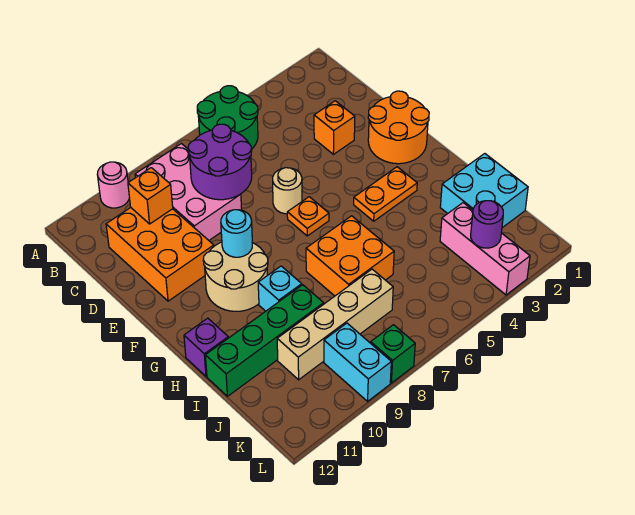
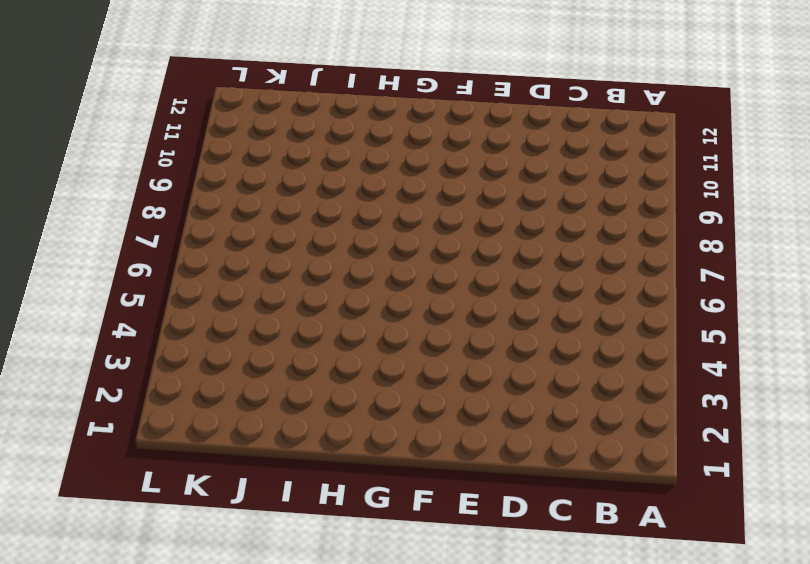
none -> green round brick A5:B6 level 1
none -> pink round brick A10 level 1
none -> pink brick B8:D9 level 1

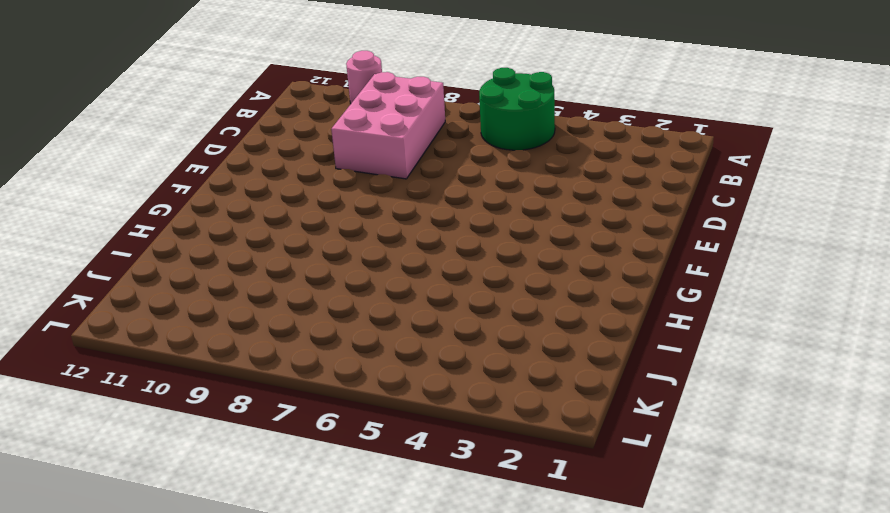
none -> orange brick C10:E11 level 1
none -> orange brick D3 level 1
none -> orange round brick E1:F2 level 1

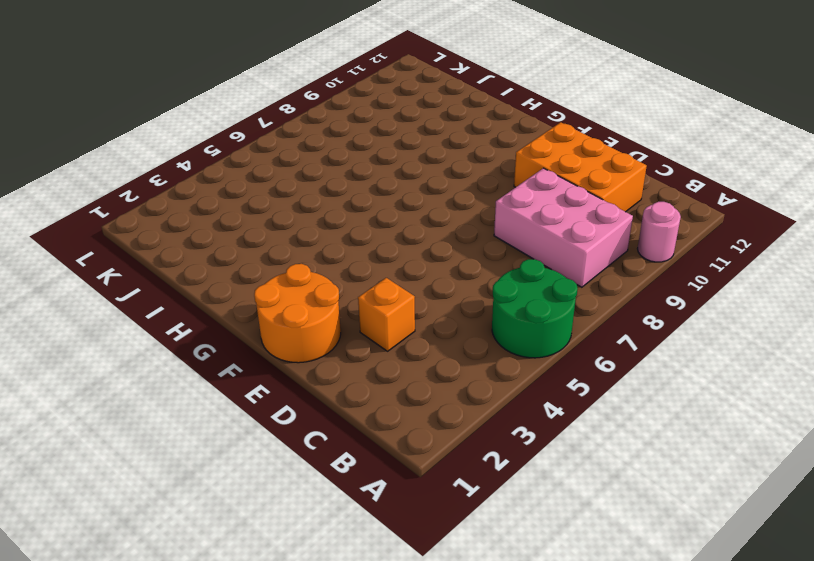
none -> tan round brick E6 level 1
none -> orange plate F6 level 1
none -> tan round brick F9:G10 level 1

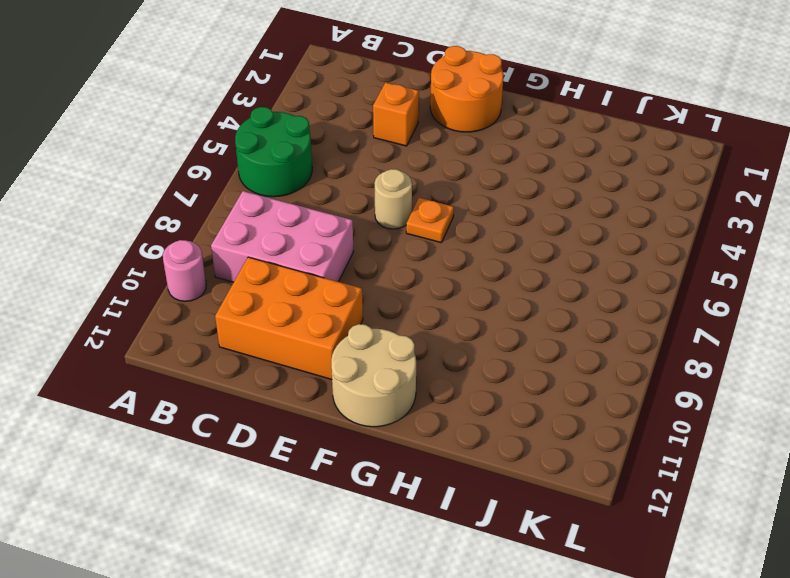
tan round brick F11:G12 level 1 -> tan round brick F9:G10 level 1
none -> orange plate G3:G4 level 1
none -> orange brick H6:I7 level 1
none -> cyan brick H9 level 1

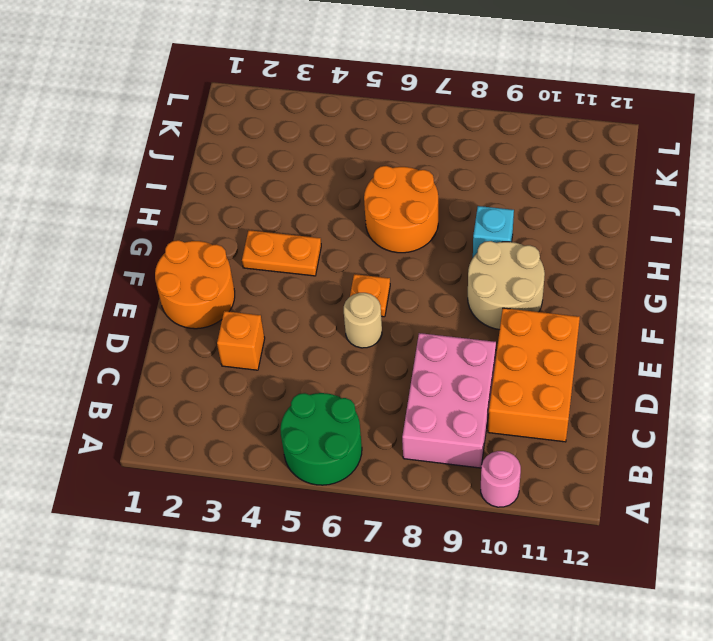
orange round brick H6:I7 level 1 -> orange brick H6:I7 level 1
none -> purple brick H12 level 1
none -> cyan brick I1:J2 level 1
none -> green brick I9:I12 level 1

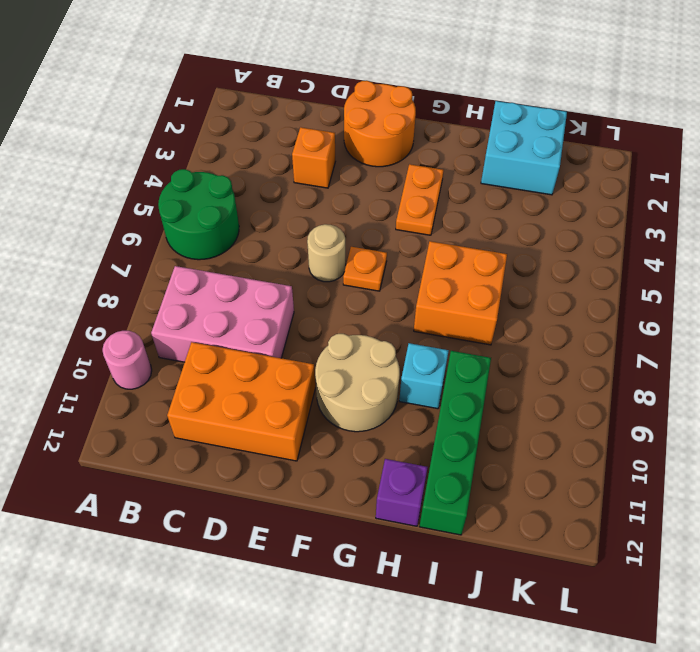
none -> pink brick J3:L3 level 1
none -> tan brick J7:J10 level 1
none -> cyan brick K9:L9 level 1

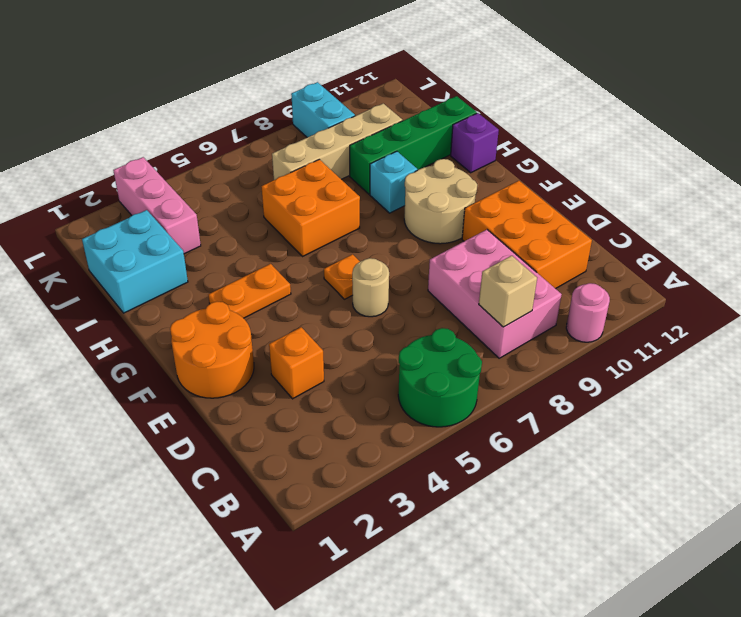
tan brick B8 level 2 -> none
none -> green brick L8 level 1
none -> purple round brick C7:D8 level 2
none -> orange brick C10 level 2

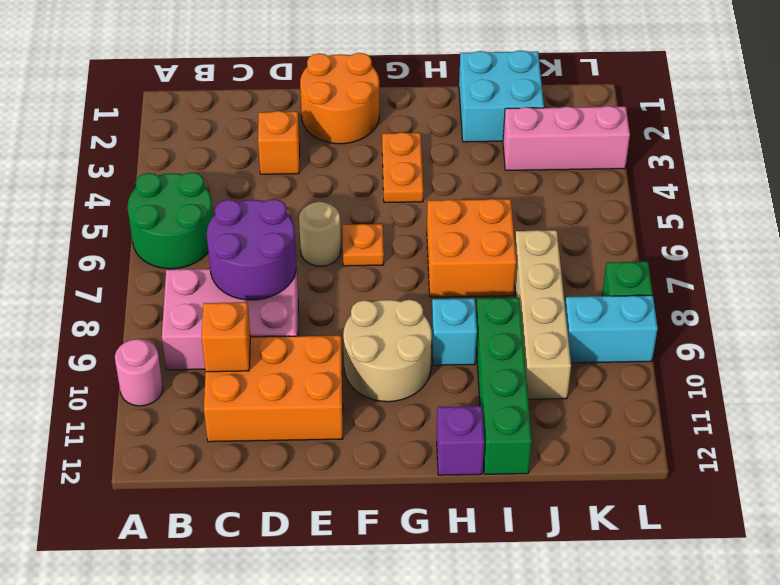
none -> cyan round brick F9 level 2
none -> purple round brick K3 level 2

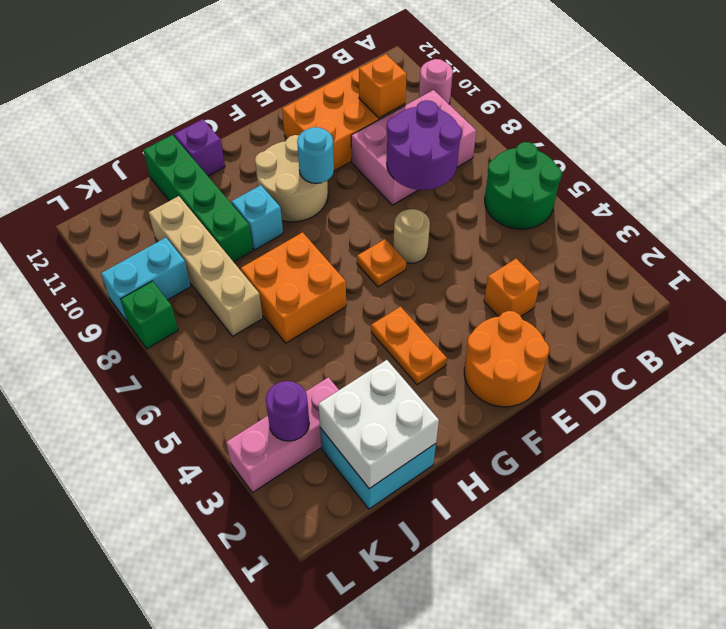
white brick I1:J2 level 2 -> none

